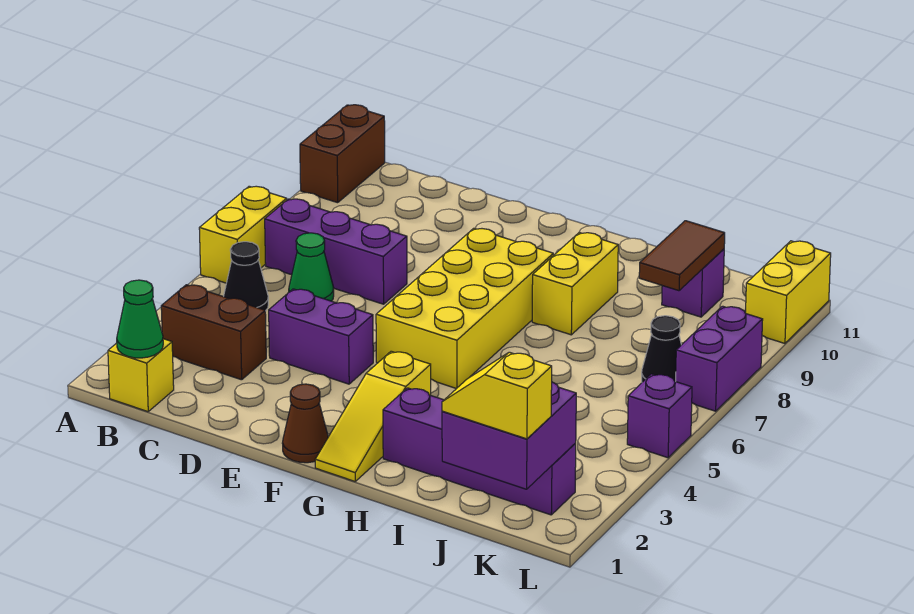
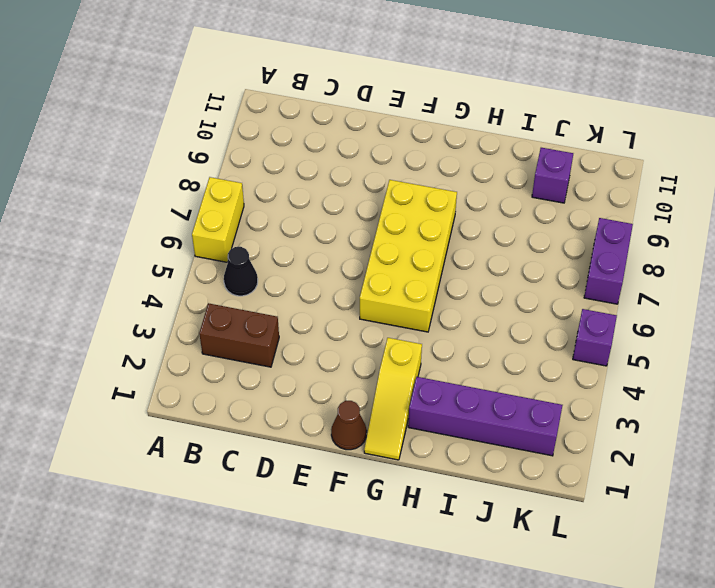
none -> brown brick A10:A11 level 1
none -> yellow brick B1 level 1
none -> purple brick B7:D7 level 1

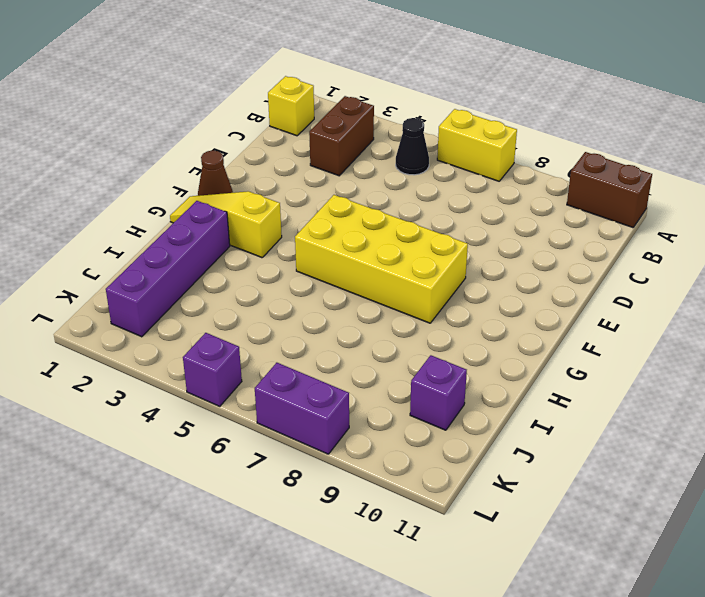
none -> purple brick B7:D7 level 1
none -> green cone C6 level 1
none -> purple brick D4:E4 level 1

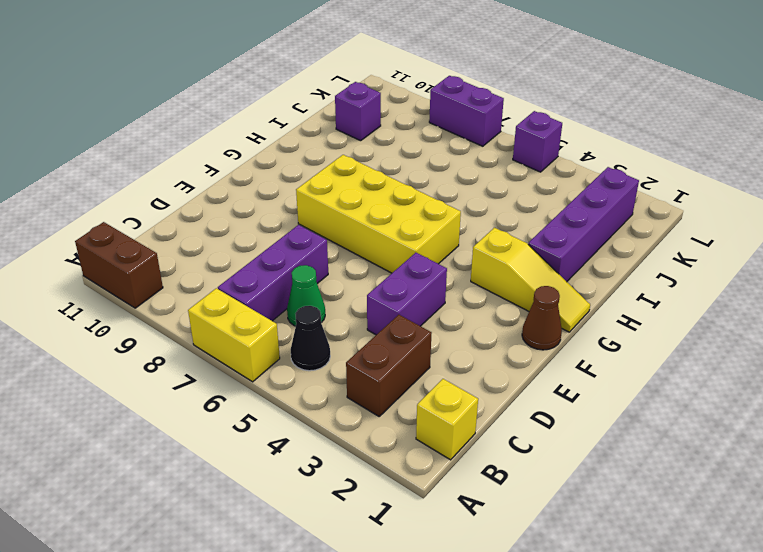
none -> yellow brick H8:H9 level 1
none -> black cone K7 level 1
none -> yellow brick L10:L11 level 1

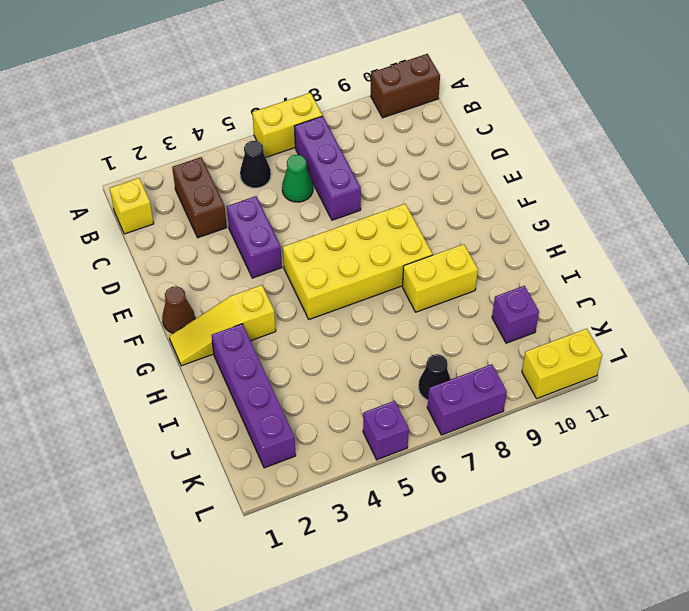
none -> green cone B1 level 2
none -> purple brick J1:K2 level 2
none -> brown tile J9:J10 level 2

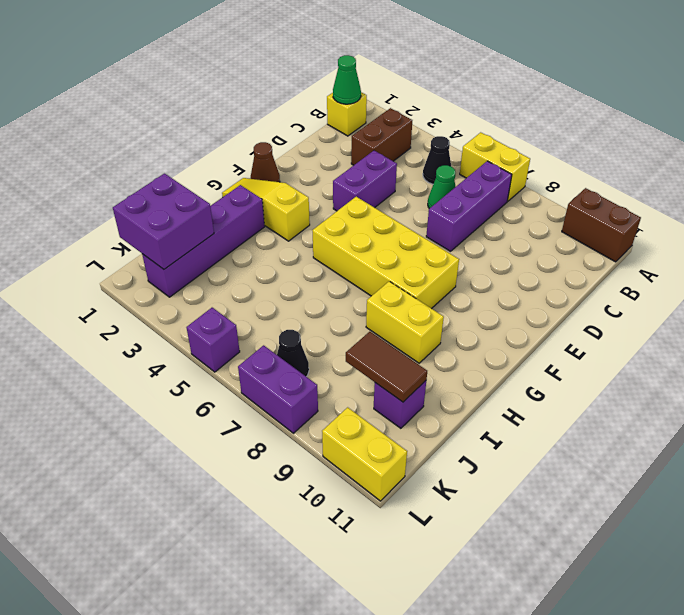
none -> yellow slope J1:K1 level 3 top K

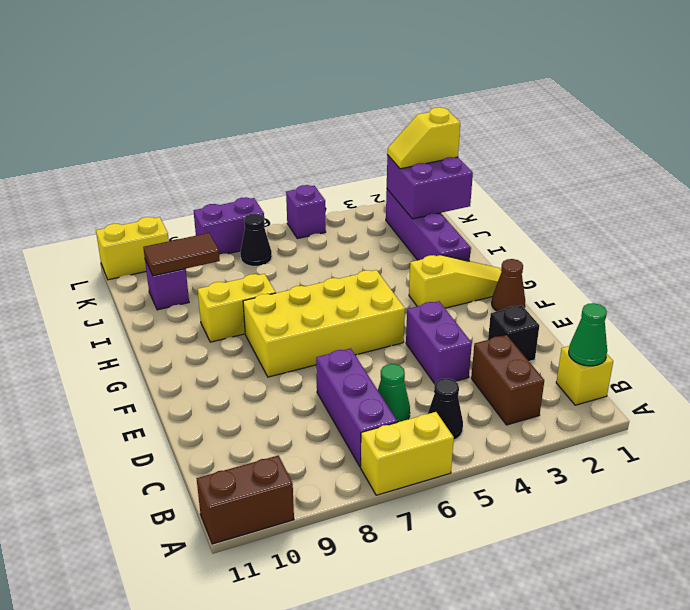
black brick D2 level 1 -> none
yellow slope K1:K2 level 3 top 1 -> yellow slope J1:K1 level 3 top K

